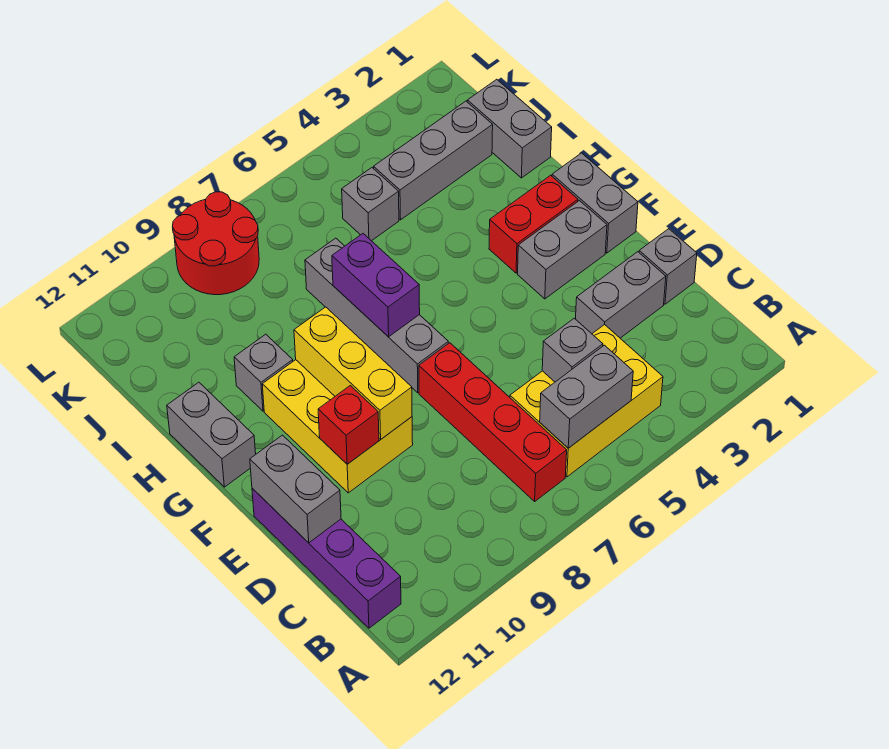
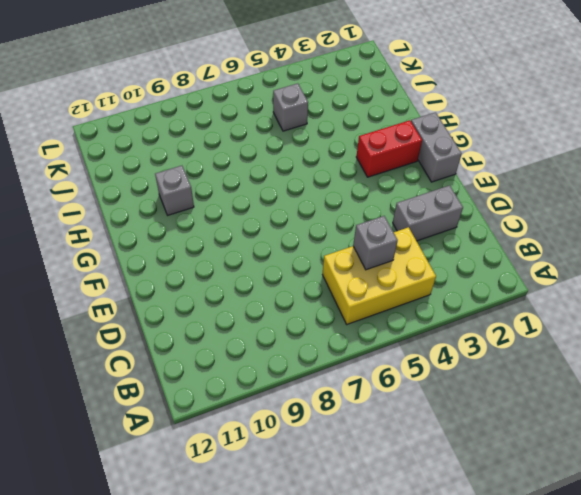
none -> red brick B7:E7 level 1
none -> purple brick B12:E12 level 1
none -> grey brick D1 level 1

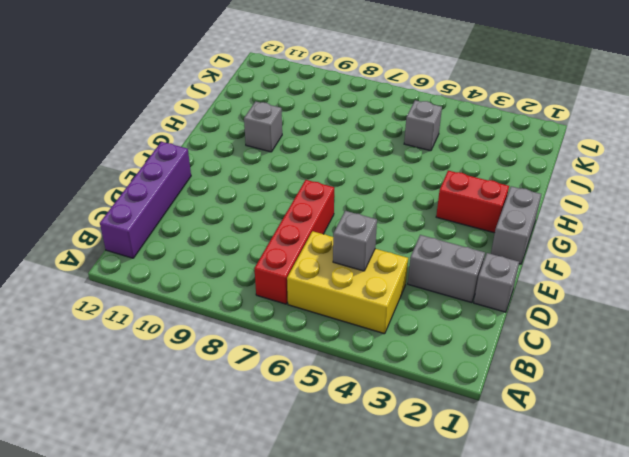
none -> yellow brick E9:G10 level 1
none -> grey brick F2:F3 level 1
none -> grey brick F7:I7 level 1

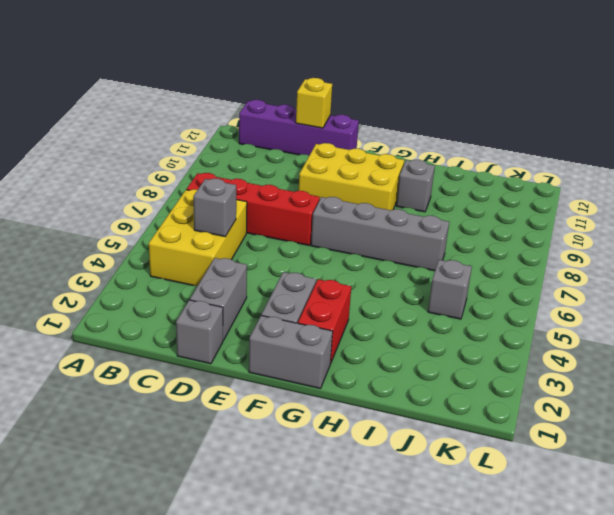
yellow brick D12 level 2 -> grey brick D12:E12 level 2
none -> grey brick G12:H12 level 1
none -> grey brick I1:J1 level 1
none -> grey brick J2:J4 level 1

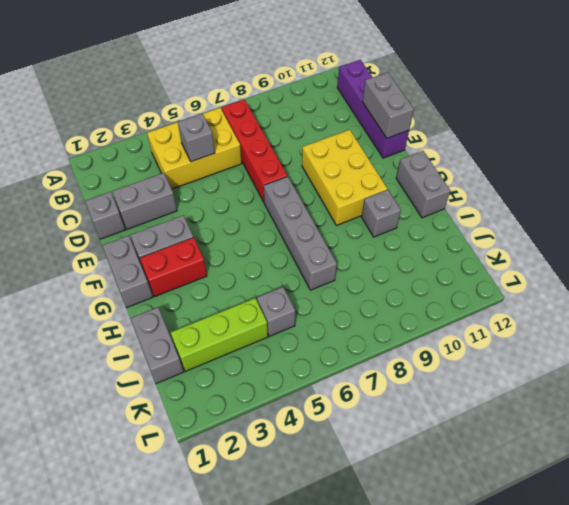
lime brick J2:J4 level 1 -> grey brick J2:J4 level 1
none -> red round brick K8:L9 level 1
none -> grey brick B5:B6 level 2
none -> yellow brick E9:G9 level 2

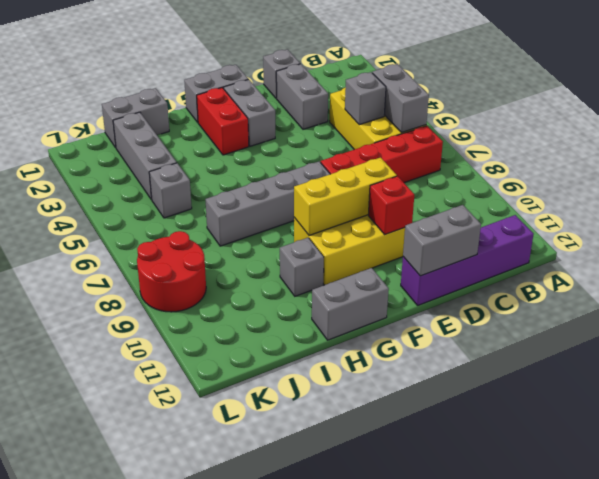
none -> purple brick G7:H7 level 2

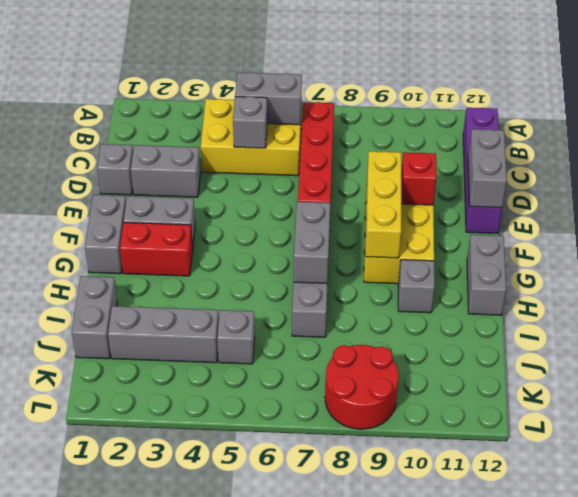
grey brick G7:H7 level 2 -> purple brick G7:H7 level 2

